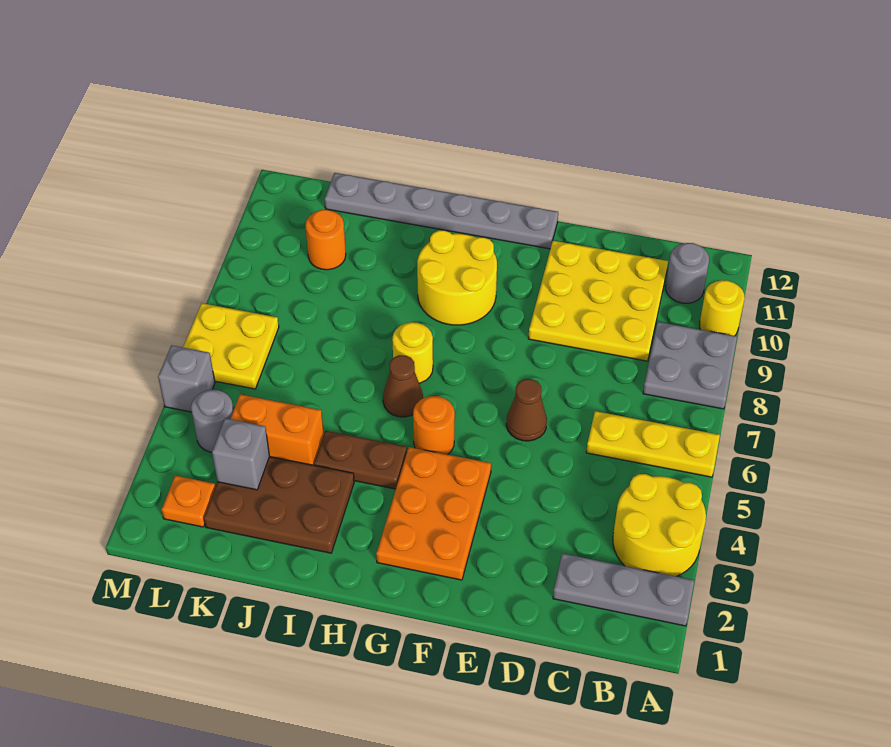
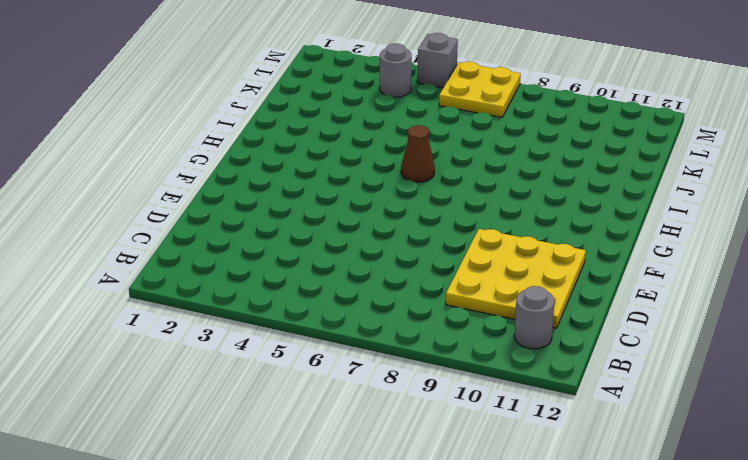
none -> grey plate A2:C2 level 1
none -> yellow round brick A3:B4 level 1
none -> yellow plate A6:C6 level 1

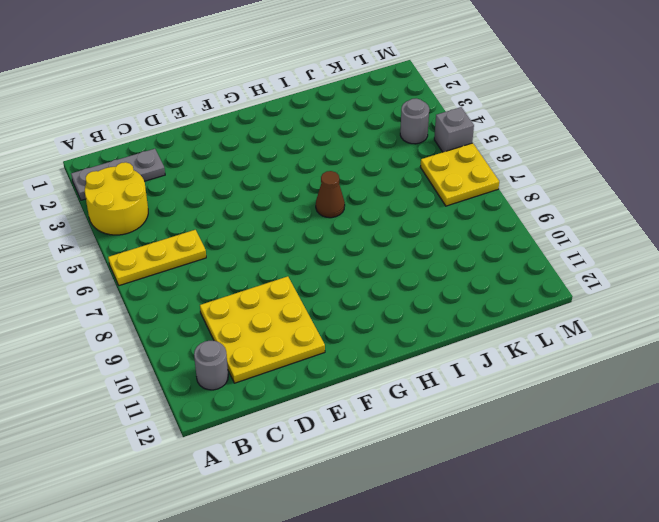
none -> grey plate A8:B9 level 1
none -> yellow round brick A10 level 1
none -> brown cone E6 level 1

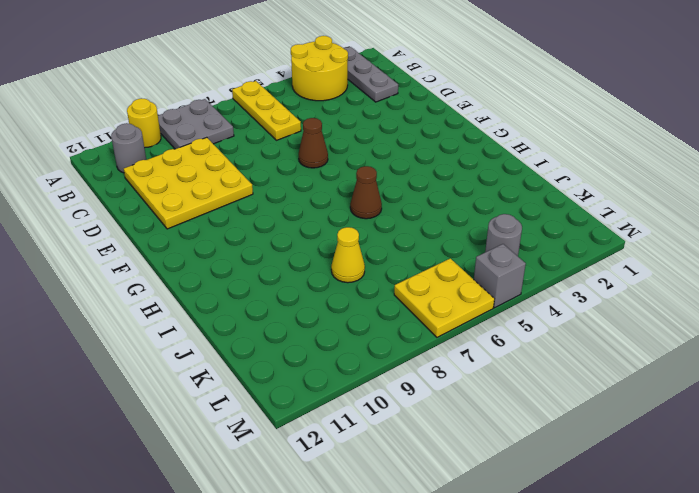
yellow cone J8 level 1 -> none
none -> orange plate F2:G4 level 1
none -> grey plate F12:K12 level 1
none -> orange round brick G5 level 1

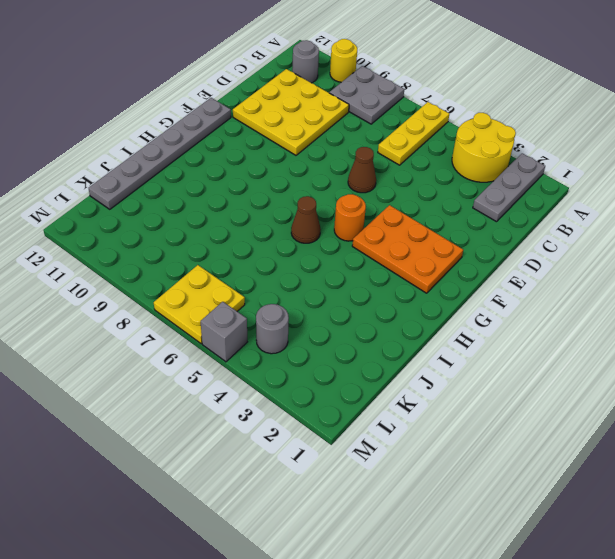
none -> yellow round brick G9:H10 level 1
none -> brown plate H4:I4 level 1
none -> yellow round brick H7 level 1

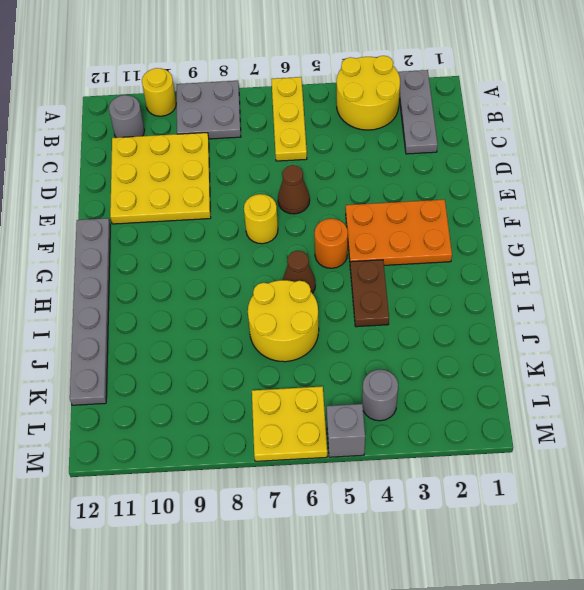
yellow round brick F7 level 1 -> yellow round brick H7 level 1
yellow round brick I6:J7 level 1 -> yellow round brick G9:H10 level 1
none -> brown plate I2:K3 level 1
none -> orange brick J4:K4 level 1
none -> orange round brick K10 level 1

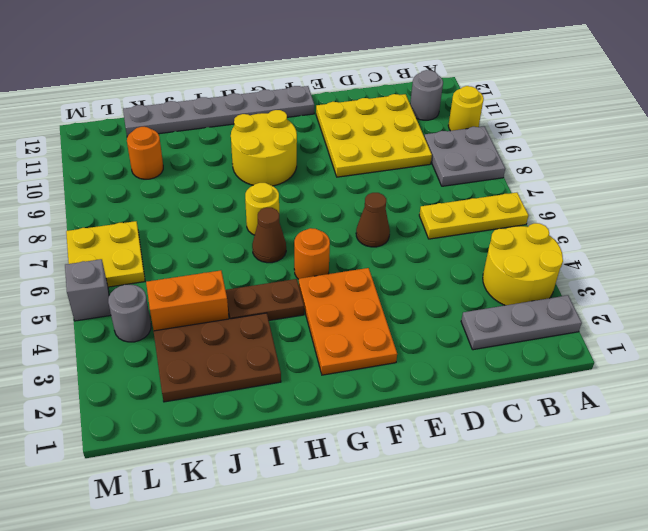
none -> orange plate L2 level 1
none -> grey brick K3 level 2

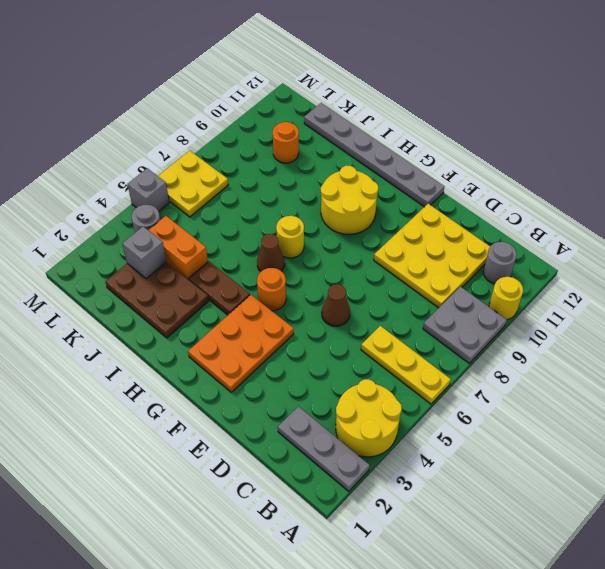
none -> orange plate L2 level 1

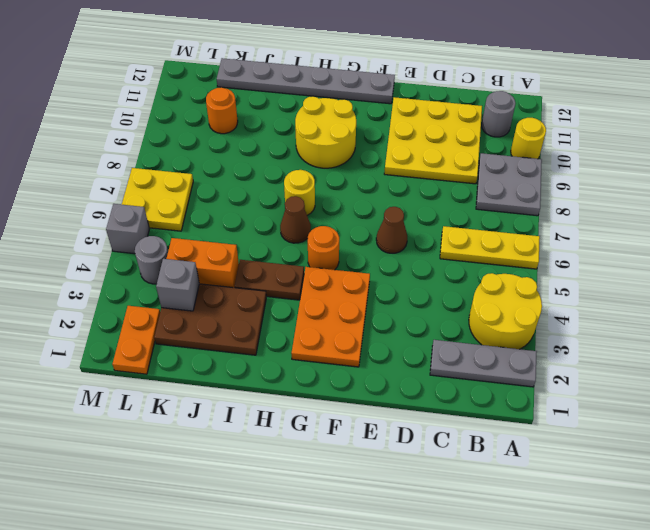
orange plate L1:L2 level 1 -> orange plate L2 level 1

